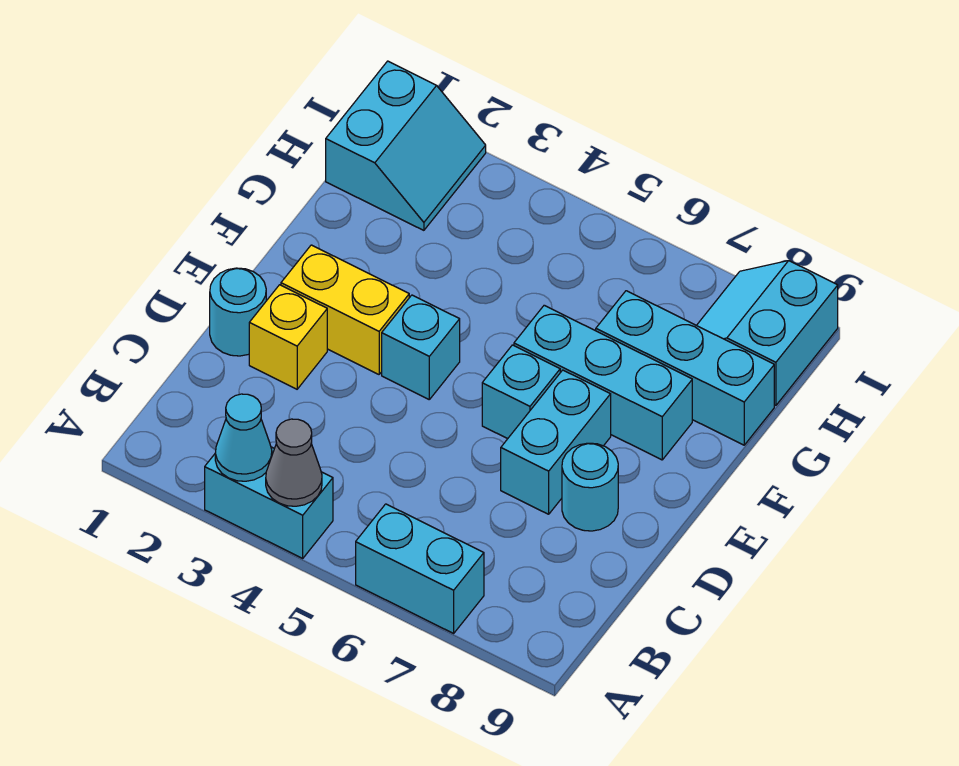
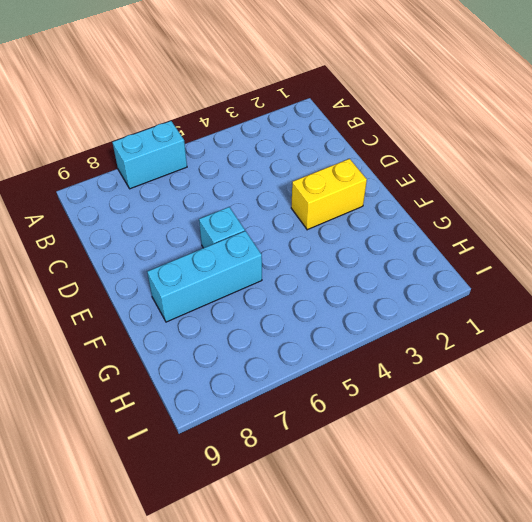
none -> cyan brick A3:A4 level 1
none -> cyan round brick D1 level 1
none -> yellow brick D2 level 1

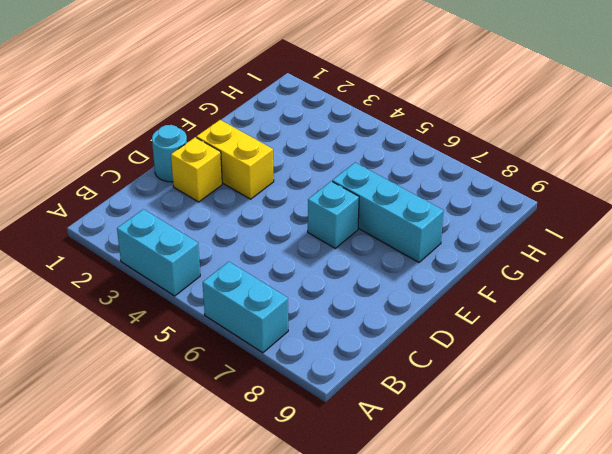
none -> cyan brick D7:E7 level 1
none -> cyan round brick D8 level 1
none -> cyan brick E4 level 1

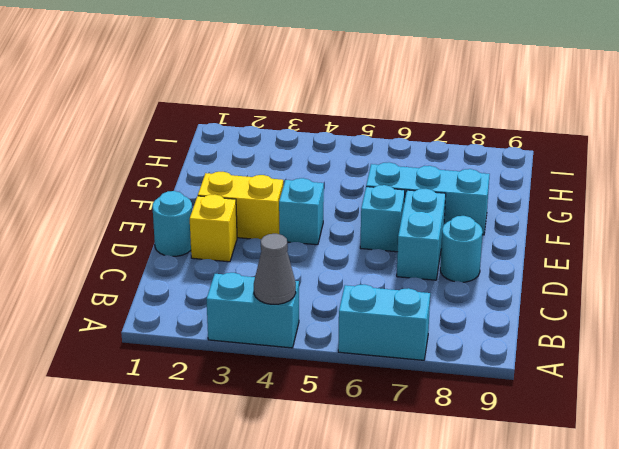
none -> cyan brick G7:G9 level 1
none -> cyan slope H1:I2 level 1 top 1
none -> cyan slope H8:I9 level 1 top 9

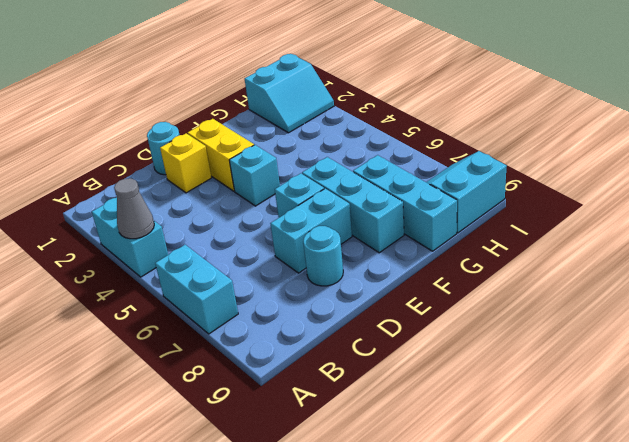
none -> cyan cone A3 level 2

